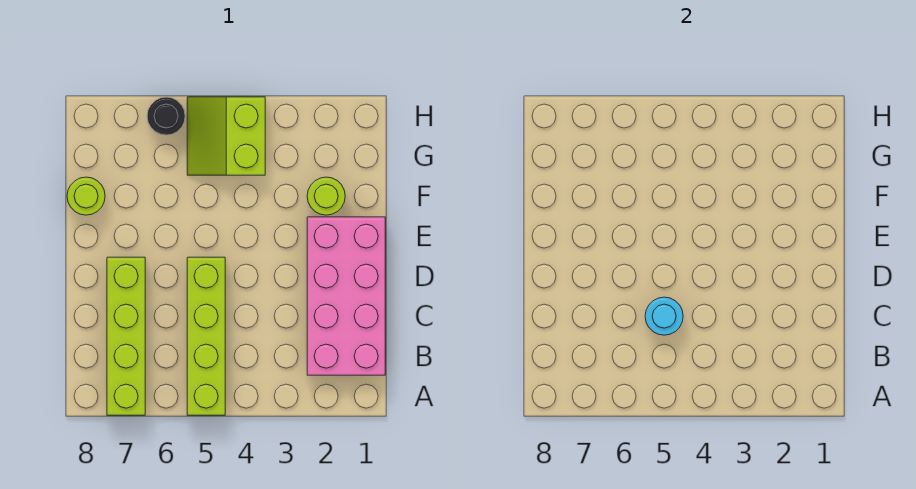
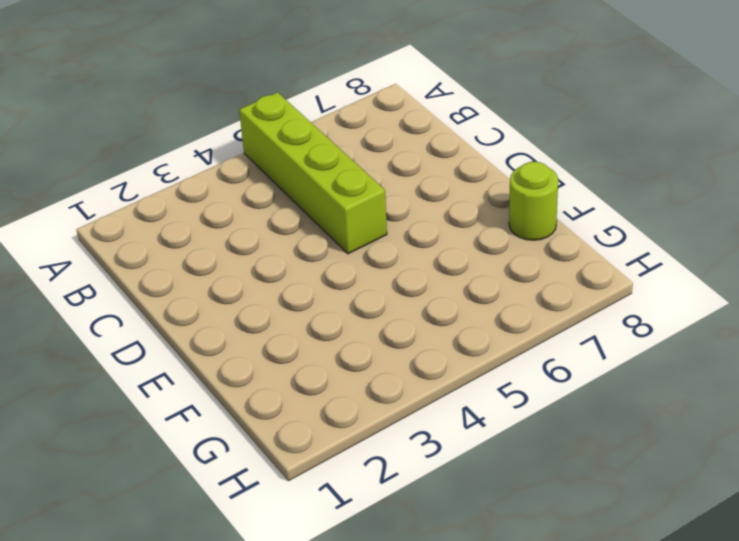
none -> lime brick A7:D7 level 1
none -> pink brick B1:E2 level 1

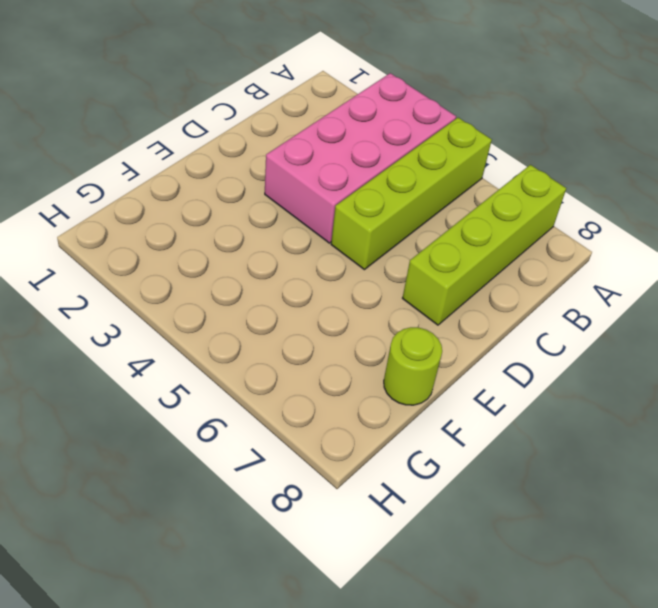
pink brick A3:D4 level 1 -> pink brick B1:E2 level 1
none -> lime round brick F2 level 1
none -> lime slope G4:H5 level 1 top 4

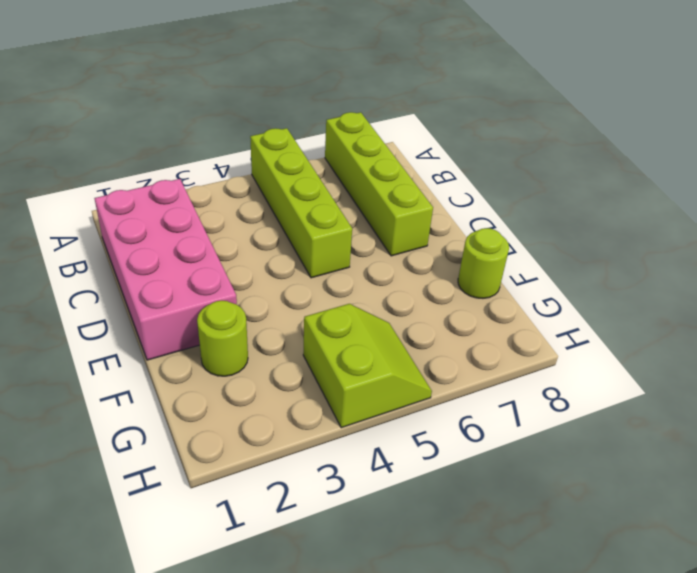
none -> black round brick H6 level 1
none -> cyan round brick C5 level 2

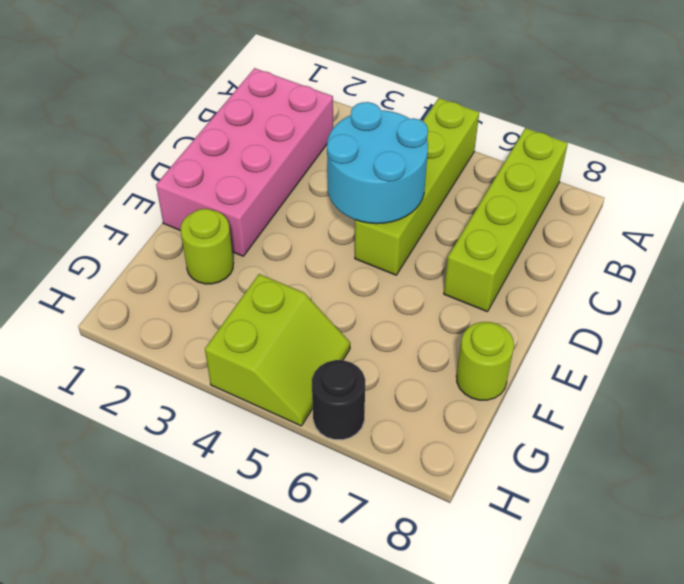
cyan round brick C4:D5 level 2 -> cyan round brick C5 level 2

